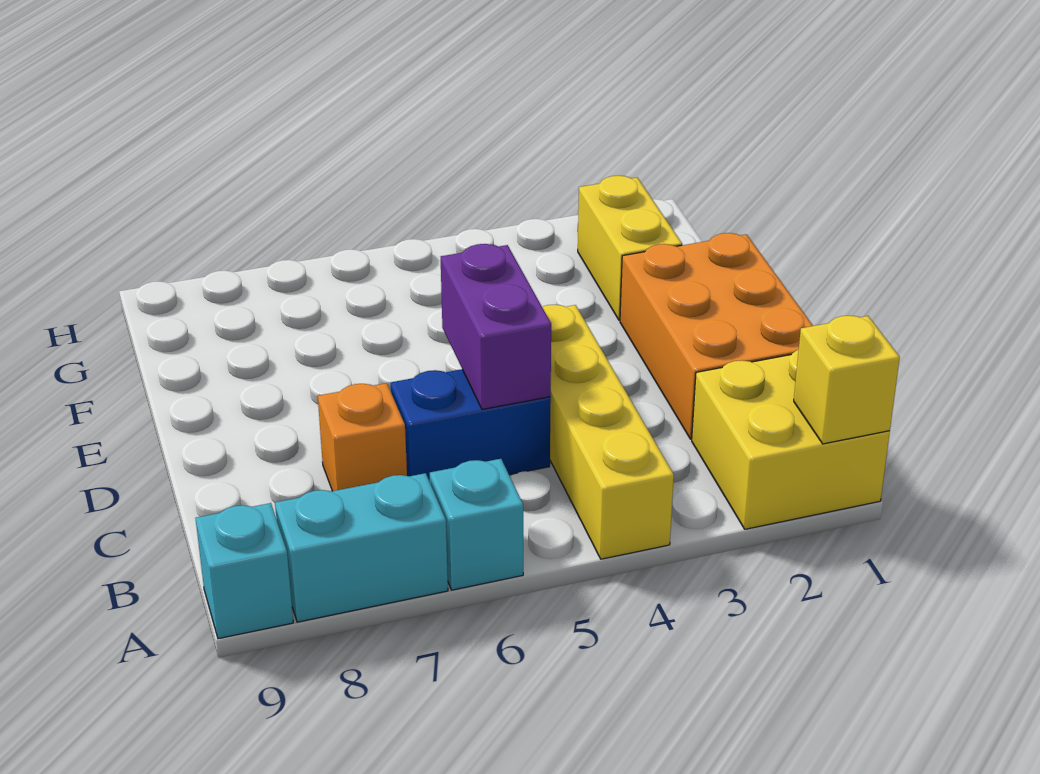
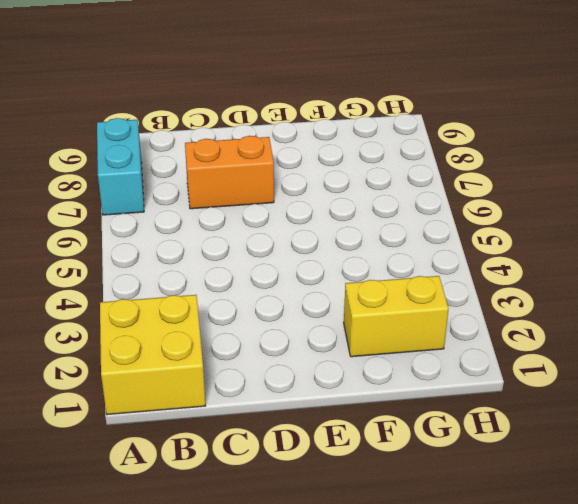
orange brick C7:D7 level 1 -> orange brick C7 level 1
none -> yellow brick A4:D4 level 1
none -> cyan brick A6 level 1

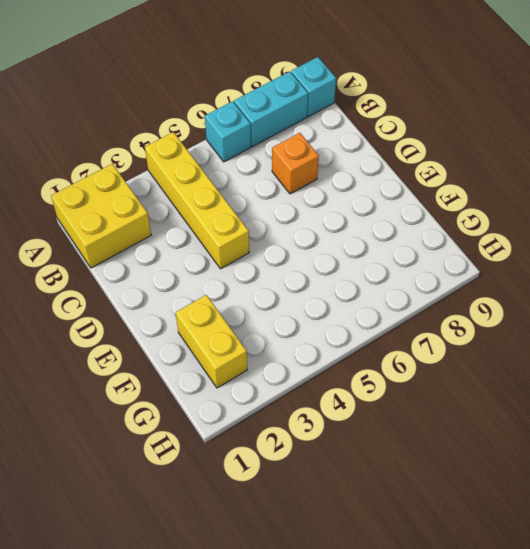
none -> orange brick C1:E2 level 1
none -> blue brick C5:C6 level 1

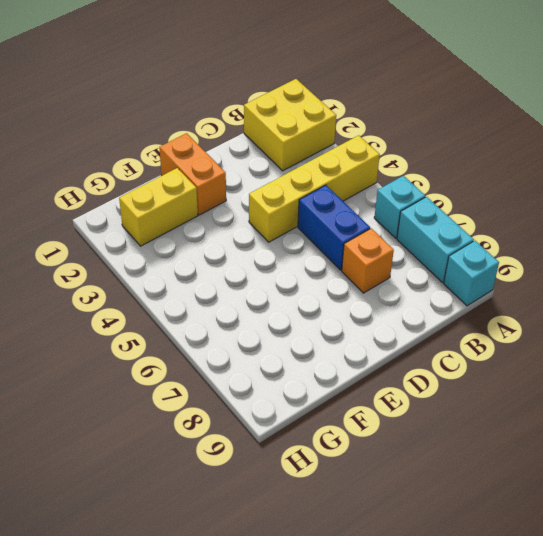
orange brick E1:E2 level 1 -> orange brick C1:E2 level 1
none -> yellow brick A1 level 2
none -> purple brick C5:D5 level 2

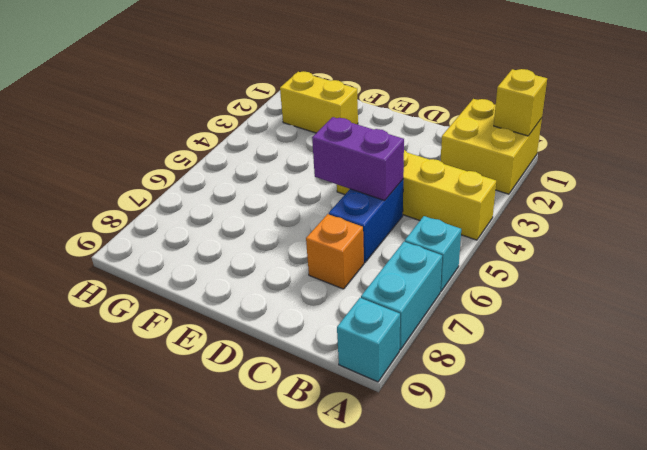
none -> orange brick C1:E2 level 1

